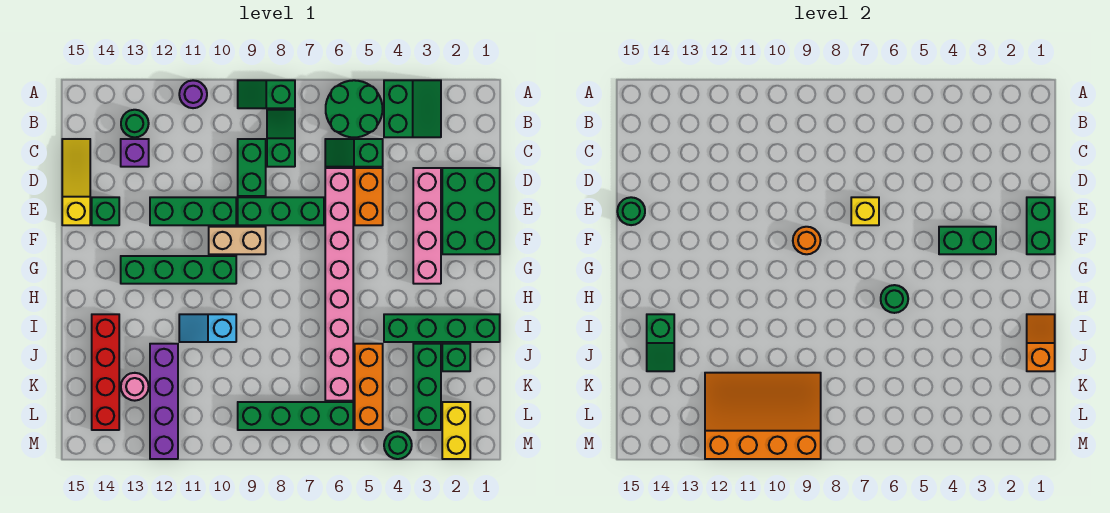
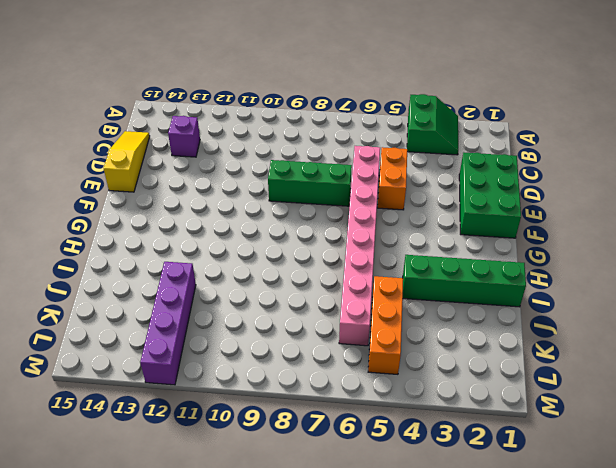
none -> green round brick A5:B6 level 1
none -> green slope A8:A9 level 1 top 8
none -> purple round brick A11 level 1
none -> green slope B8:C8 level 1 top C

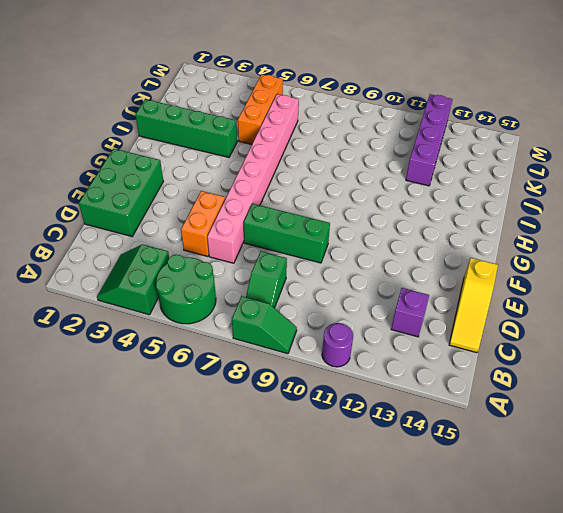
none -> green round brick B13 level 1
none -> green slope C5:C6 level 1 top 5
none -> green brick C9:D9 level 1
none -> pink brick D3:G3 level 1

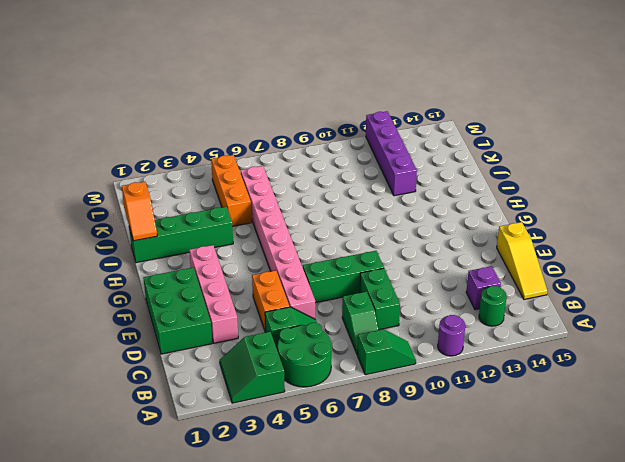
none -> green brick E10:E12 level 1
none -> green brick E14 level 1
none -> tan brick F9:F10 level 1
none -> green brick G10:G13 level 1

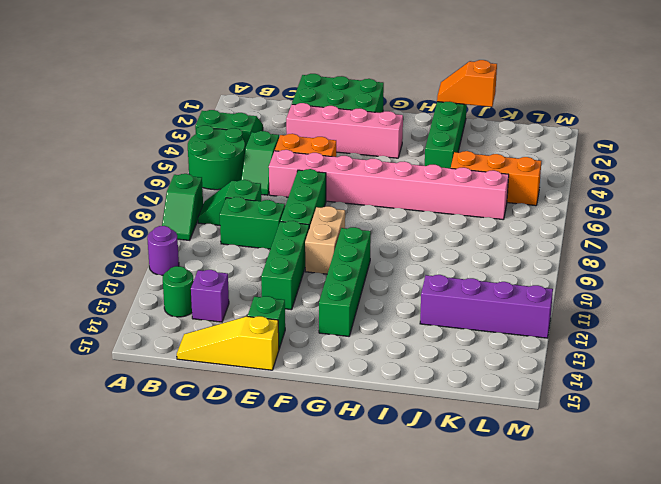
none -> cyan slope I10:I11 level 1 top 10
none -> red brick I14:L14 level 1
none -> green brick J2 level 1
none -> green brick J3:L3 level 1

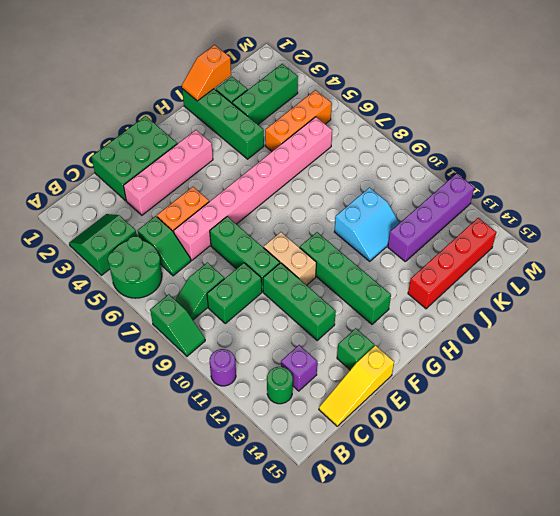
cyan slope I10:J11 level 1 top 10 -> cyan slope I10:I11 level 1 top 10
none -> pink round brick K13 level 1
none -> yellow brick L2:M2 level 1
none -> green brick L6:L9 level 1
none -> green round brick M4 level 1

